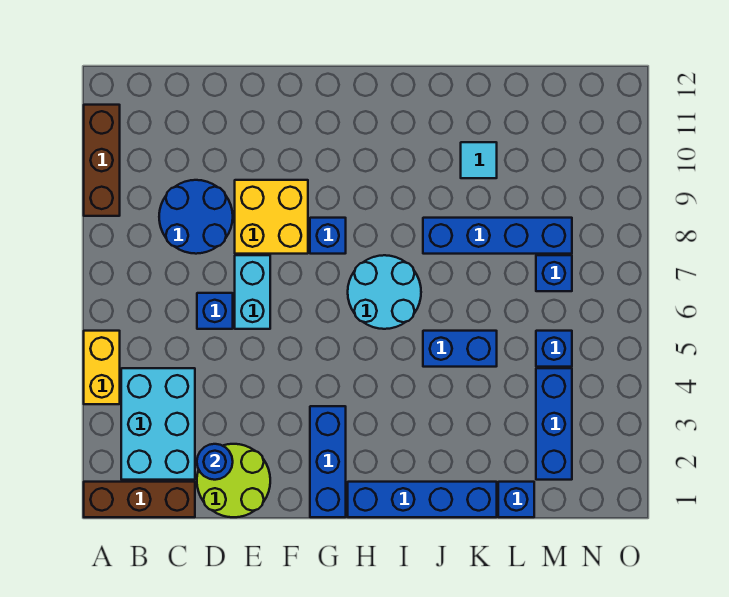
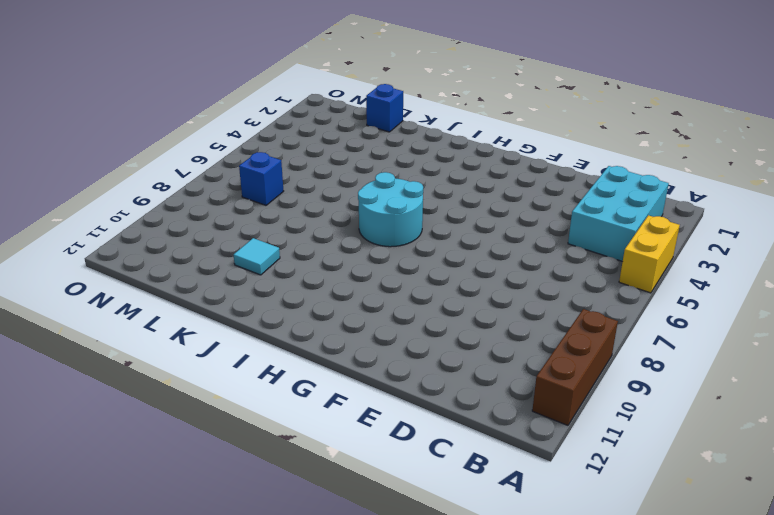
none -> brown brick A1:C1 level 1
none -> blue round brick C8:D9 level 1
none -> lime round brick D1:E2 level 1

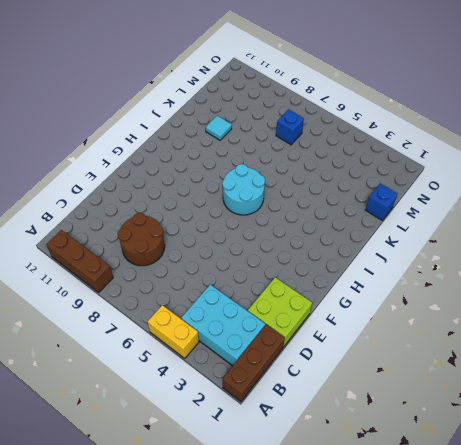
brown round brick C8:D9 level 1 -> blue round brick C8:D9 level 1
lime brick D1:E2 level 1 -> lime round brick D1:E2 level 1
none -> blue brick D6 level 1
none -> cyan brick E6:E7 level 1
none -> yellow brick E8:F9 level 1

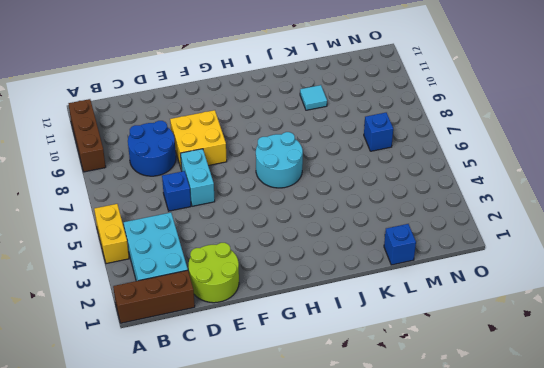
none -> blue brick G1:G3 level 1
none -> blue brick G8 level 1
none -> blue brick H1:K1 level 1

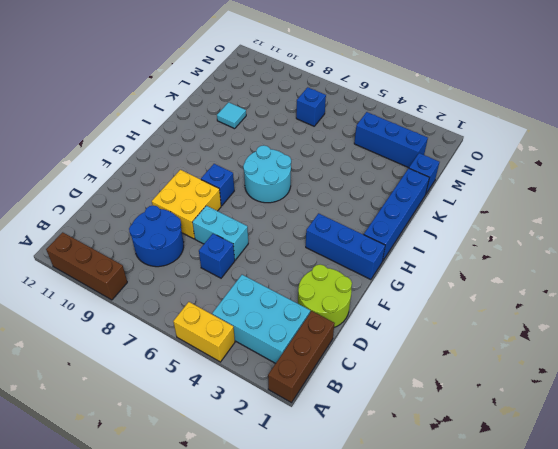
none -> blue brick J5:K5 level 1
none -> blue brick J8:M8 level 1
none -> blue brick M5 level 1

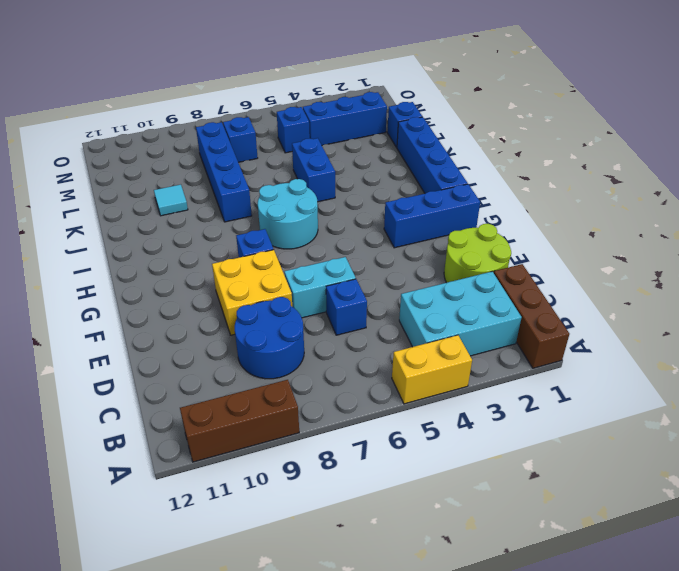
none -> blue round brick D2 level 2

